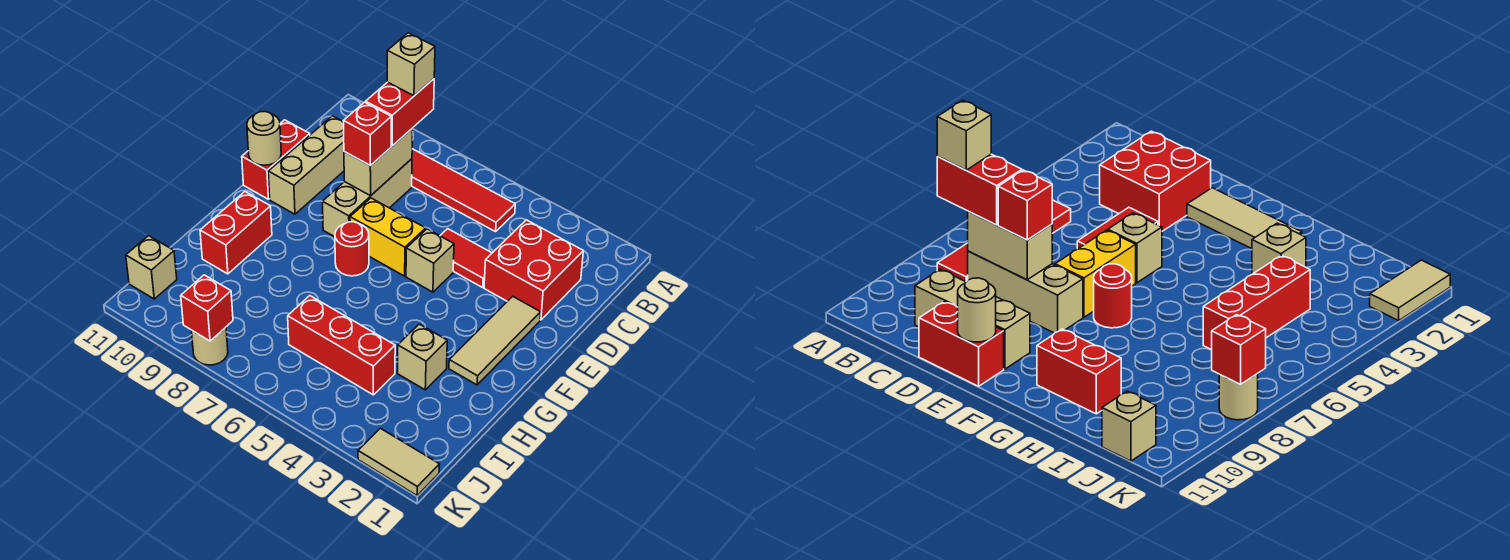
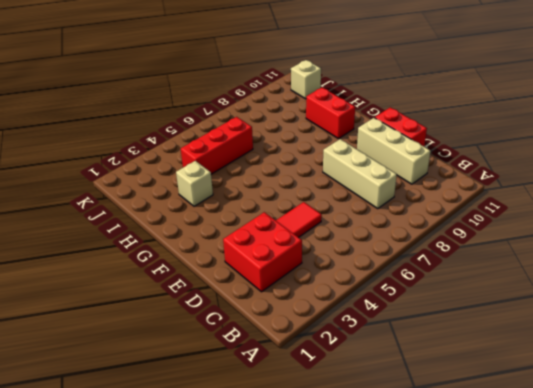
none -> red tile B5:B8 level 1
none -> tan tile E2:G2 level 1
none -> tan brick E5 level 1

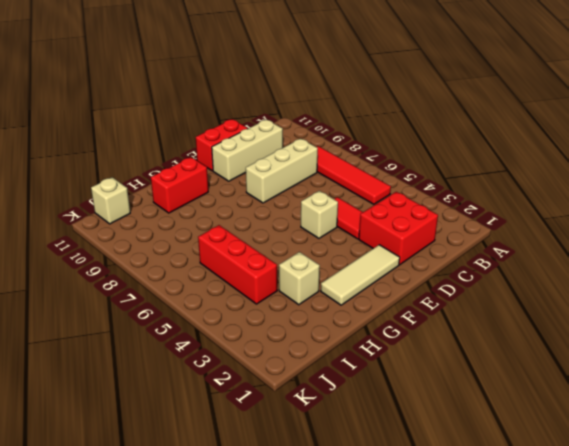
none -> yellow brick E6:E7 level 1
none -> red round brick F7 level 1
none -> tan tile K1:K2 level 1

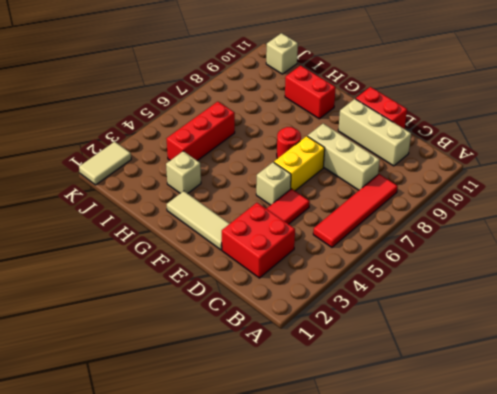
none -> tan round brick K8 level 1
none -> tan brick C8:D8 level 2
none -> tan round brick E11 level 2

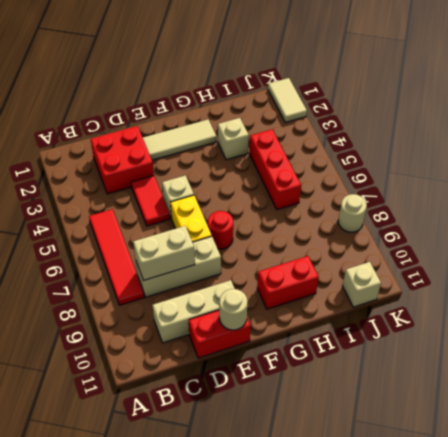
none -> red brick K8 level 2
none -> red brick B8:C8 level 3
none -> red brick D8 level 3

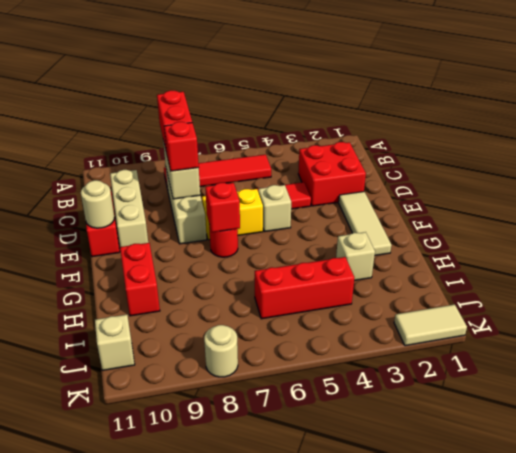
red brick F7 level 2 -> red brick K8 level 2
none -> tan brick B8 level 4

